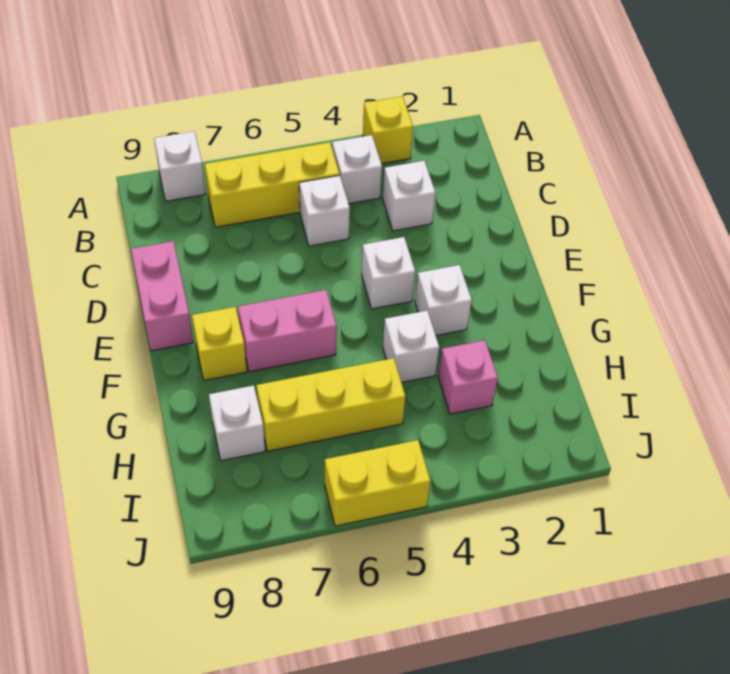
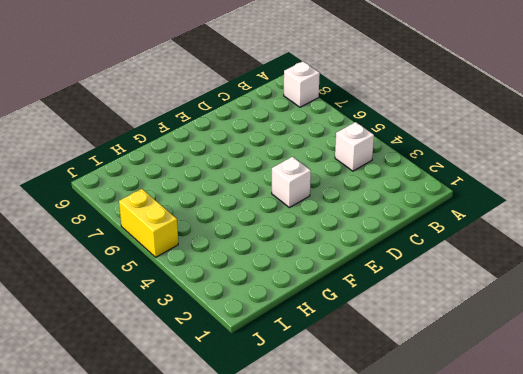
none -> yellow brick A3 level 1
none -> yellow brick B5:B7 level 1
none -> white brick C3 level 1

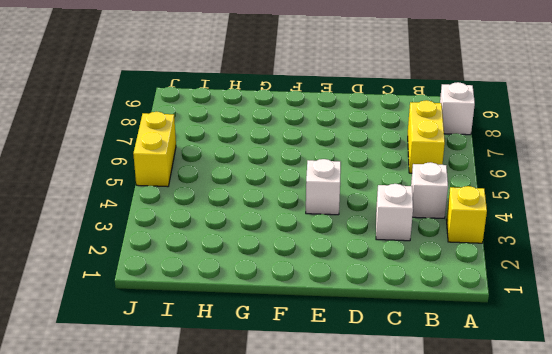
yellow brick B6:B7 level 1 -> yellow brick B5:B7 level 1
none -> white brick C5 level 1
none -> pink brick D9:E9 level 1
none -> white brick F3 level 1

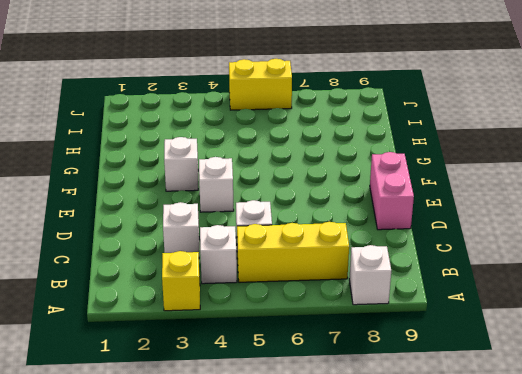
none -> pink brick F6:F7 level 1
none -> yellow brick F8 level 1
none -> white brick G4 level 1

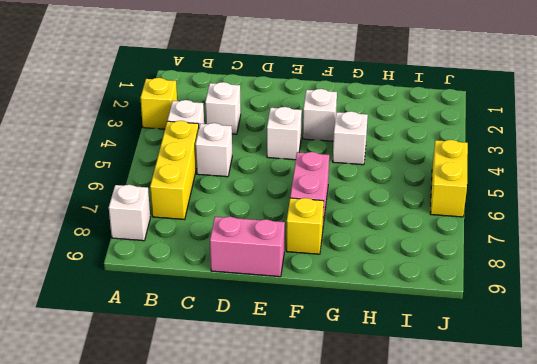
none -> pink brick H3 level 1
none -> yellow brick H5:H7 level 1
none -> white brick H8 level 1

